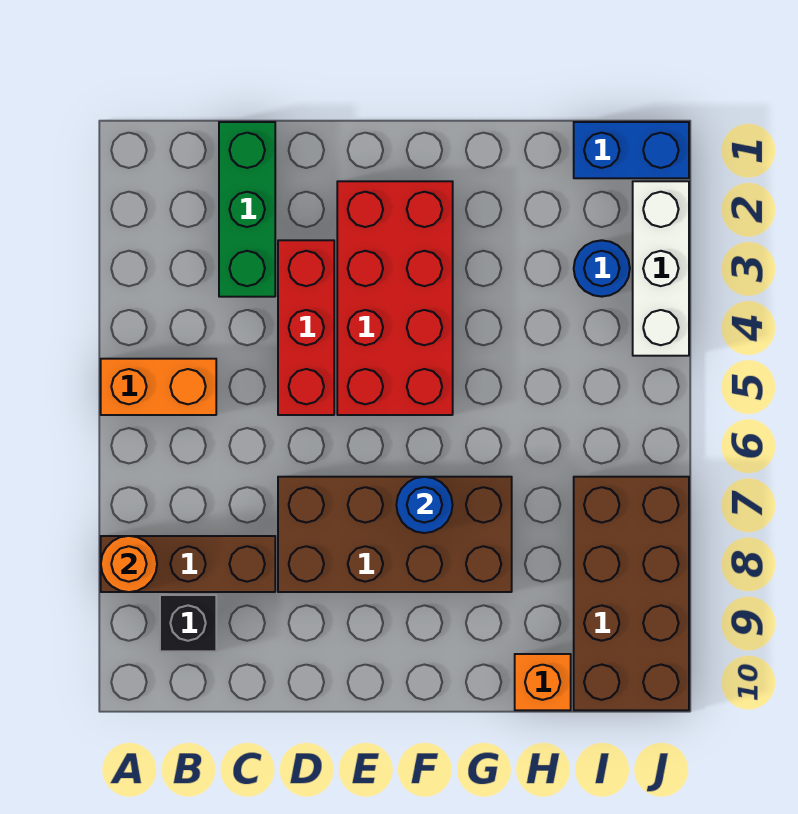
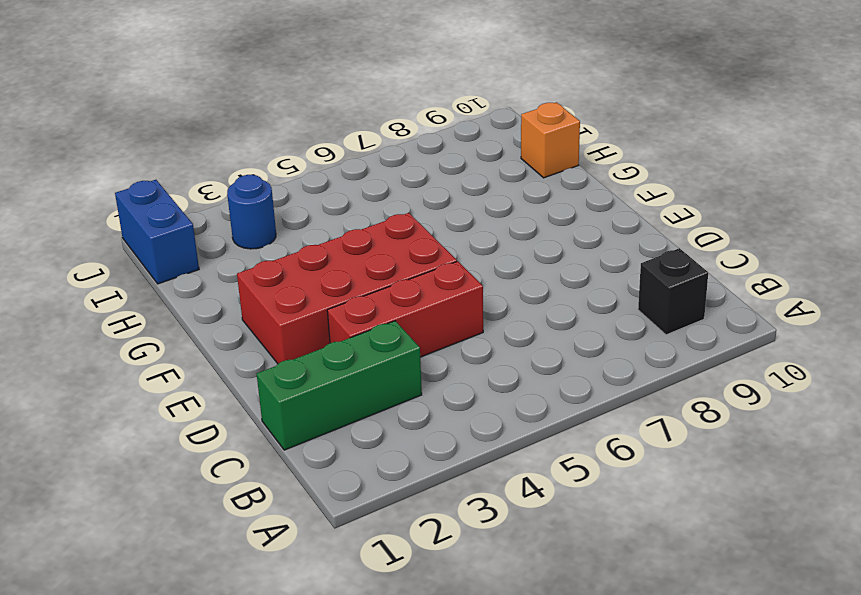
none -> orange brick A5:B5 level 1
none -> brown brick A8:C8 level 1
none -> brown brick D7:G8 level 1

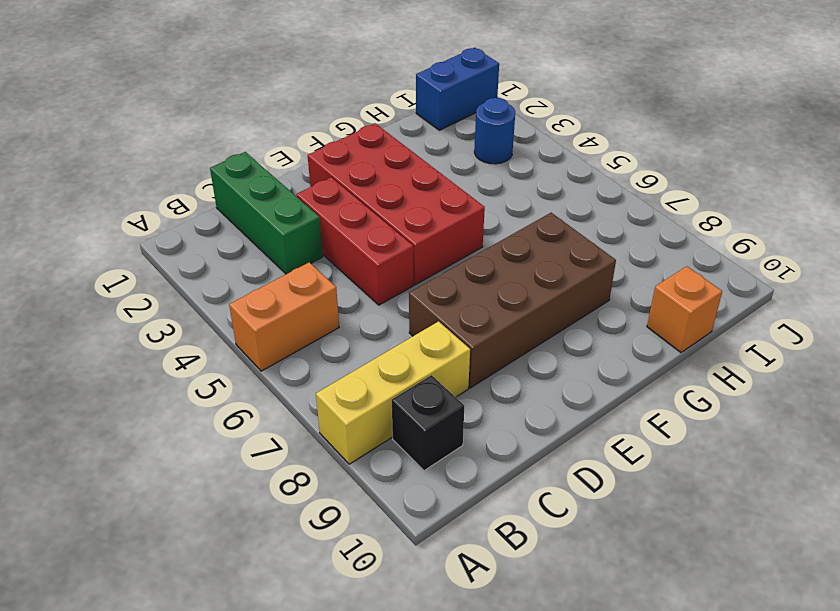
yellow brick A8:C8 level 1 -> brown brick A8:C8 level 1
none -> brown brick I7:J10 level 1
none -> white brick J2:J4 level 1
none -> orange round brick A8 level 2

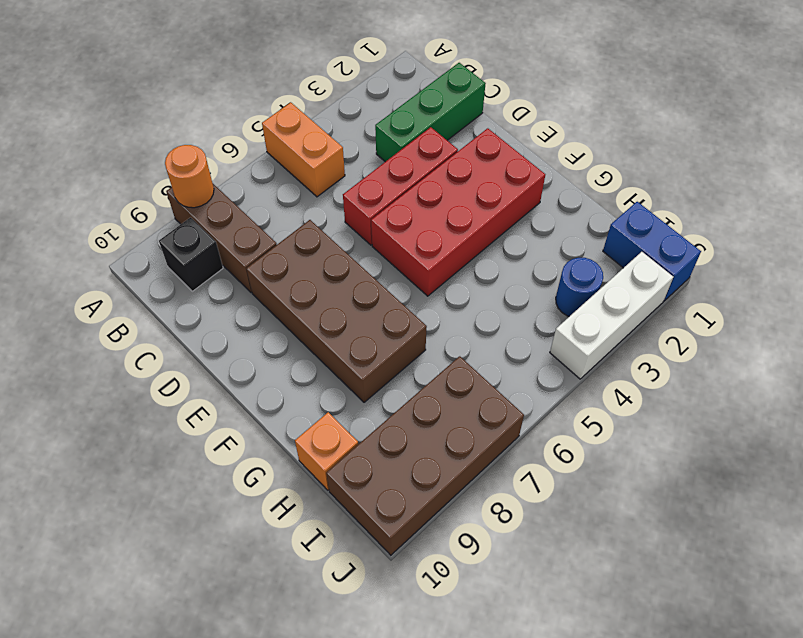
none -> blue round brick F7 level 2

